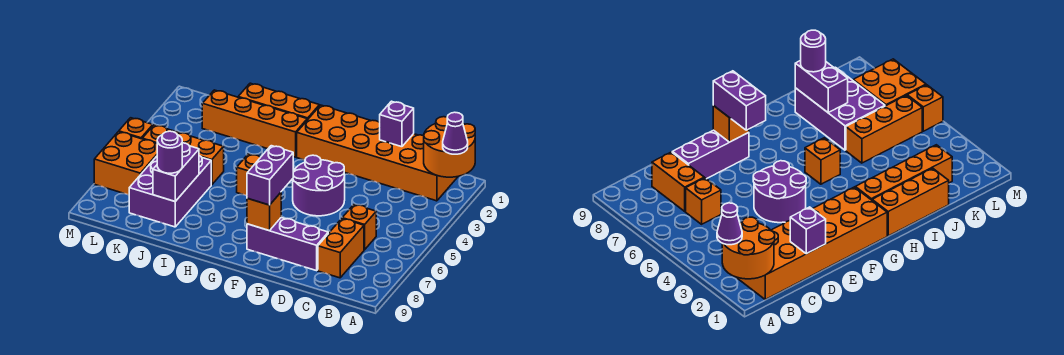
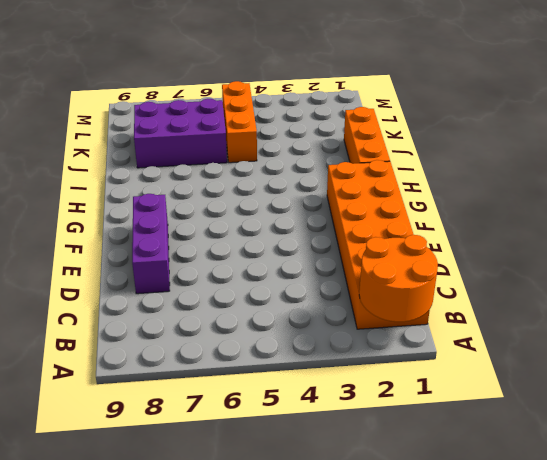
none -> orange brick C6 level 1
none -> orange brick C7:C8 level 1
none -> purple round brick E4:F5 level 1

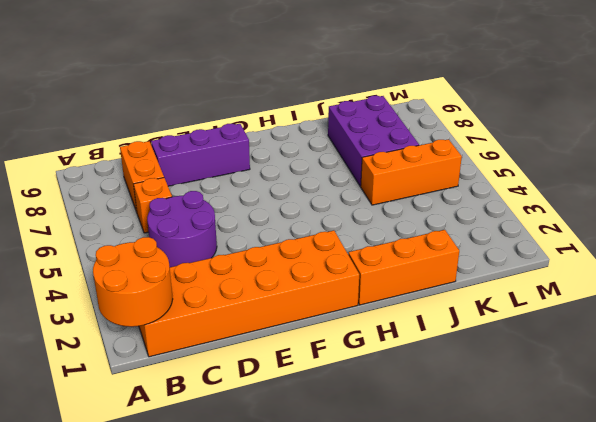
purple round brick C4:D5 level 1 -> purple round brick E4:F5 level 1
none -> orange brick H2:K2 level 1
none -> orange brick H5 level 1
none -> orange brick L6:M7 level 1

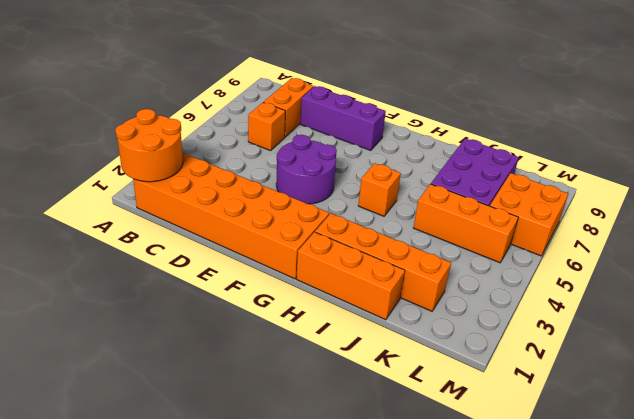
none -> orange brick M5 level 1
none -> purple brick D1 level 2
none -> orange brick F8 level 2

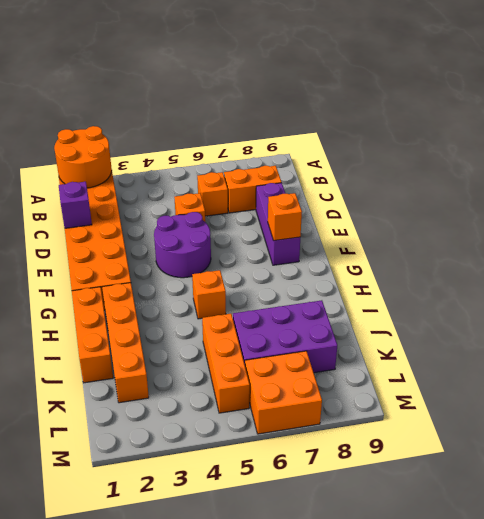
orange brick D5 level 1 -> orange brick M5 level 1
none -> purple brick J7:J8 level 2
none -> purple cone A2 level 3
none -> purple brick F7:F8 level 3

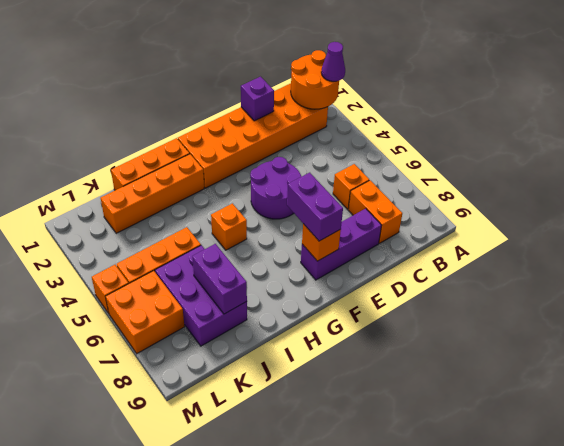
none -> purple round brick J8 level 3

